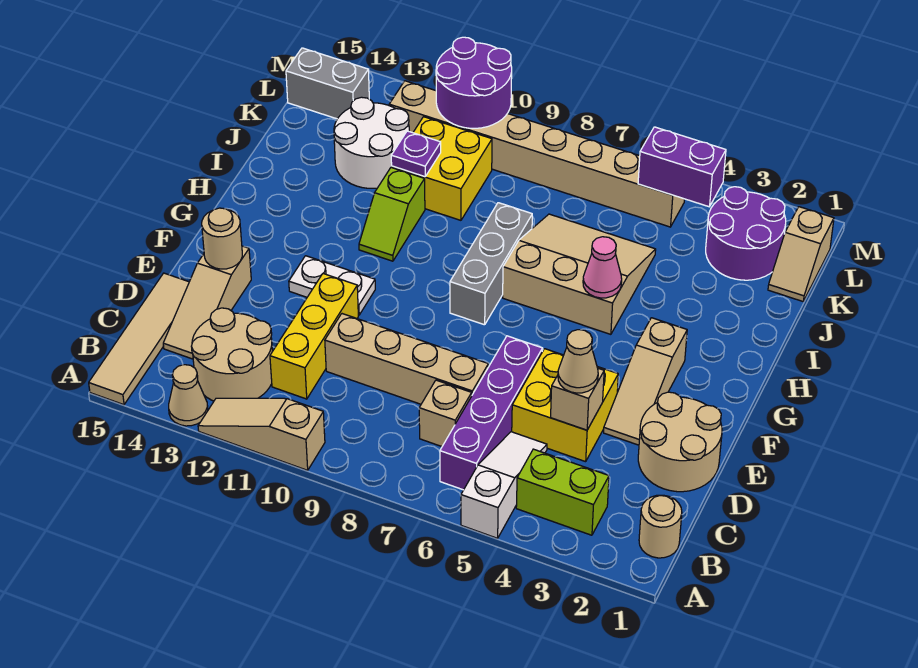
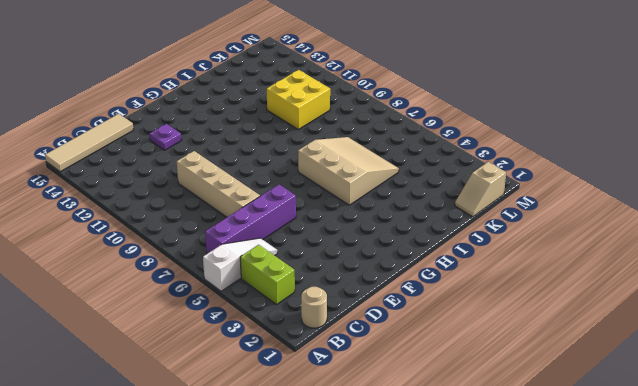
purple plate E13 level 1 -> purple plate J11 level 2
none -> tan slope A10:A12 level 1 top 10
none -> tan cone A13 level 1
none -> tan round brick B12:C13 level 1
none -> tan brick C7 level 1

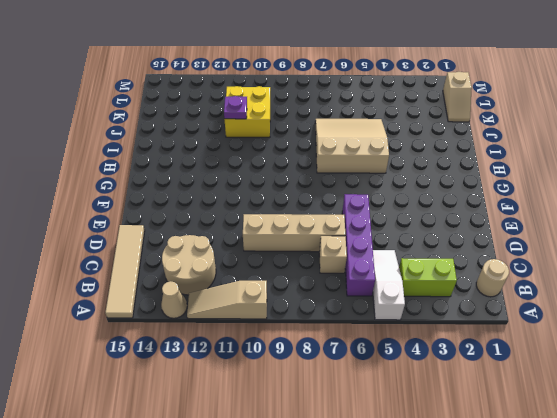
none -> yellow brick C11:E11 level 1
none -> tan slope C14:E14 level 1 top E
none -> tan round brick D1:E2 level 1
none -> yellow brick D4:E5 level 1

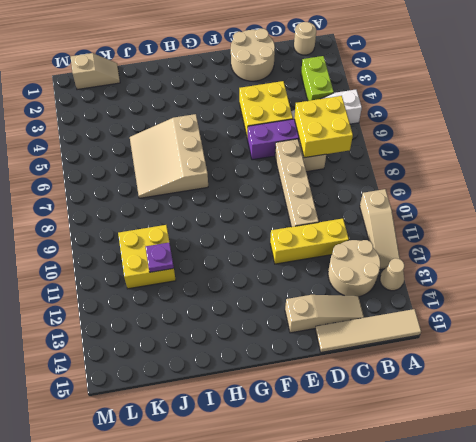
yellow brick B6:C7 level 2 -> none
none -> tan slope E3:G3 level 1 top G
none -> white plate F11:F12 level 1
none -> grey brick G8:I8 level 1
none -> lime slope H11:I11 level 1 top I

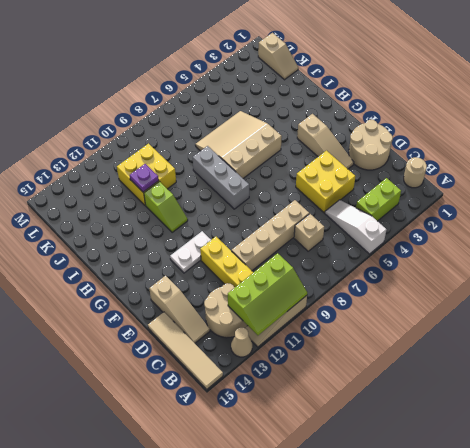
lime slope A10:B12 level 2 top B -> none
none -> purple brick B6:E6 level 1
none -> white round brick J12:K13 level 1
none -> purple round brick K2:L3 level 1
none -> tan brick L5:L12 level 1

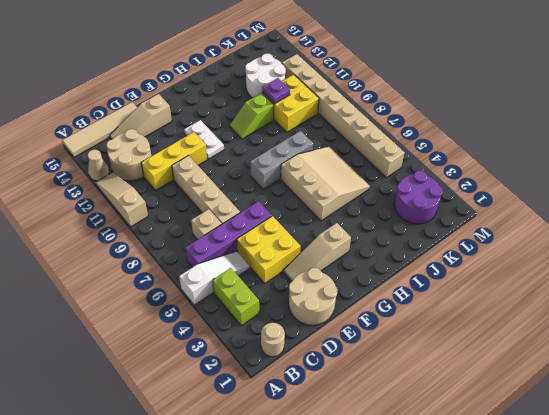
none -> tan slope K1:L1 level 1 top L
none -> grey brick L14:L15 level 1
none -> tan brick D4 level 2
none -> tan round brick E14 level 2

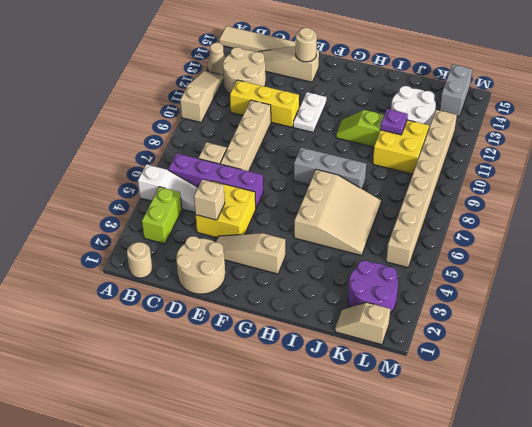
none -> pink cone H5 level 2
none -> purple brick L4:L5 level 2
none -> purple round brick L10:M11 level 2
none -> tan cone D4 level 3

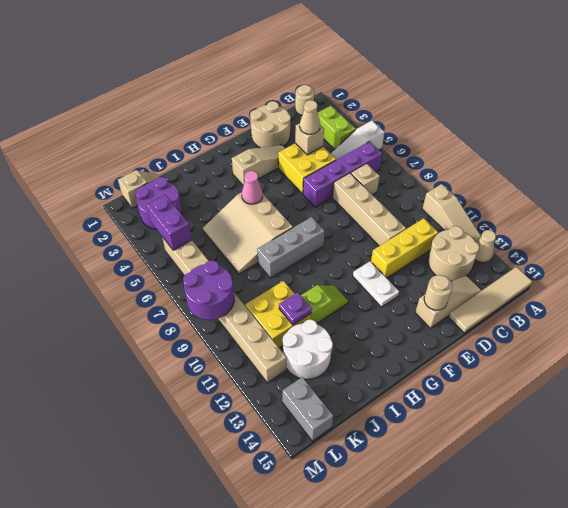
purple round brick L8:M9 level 2 -> purple round brick L10:M11 level 2

